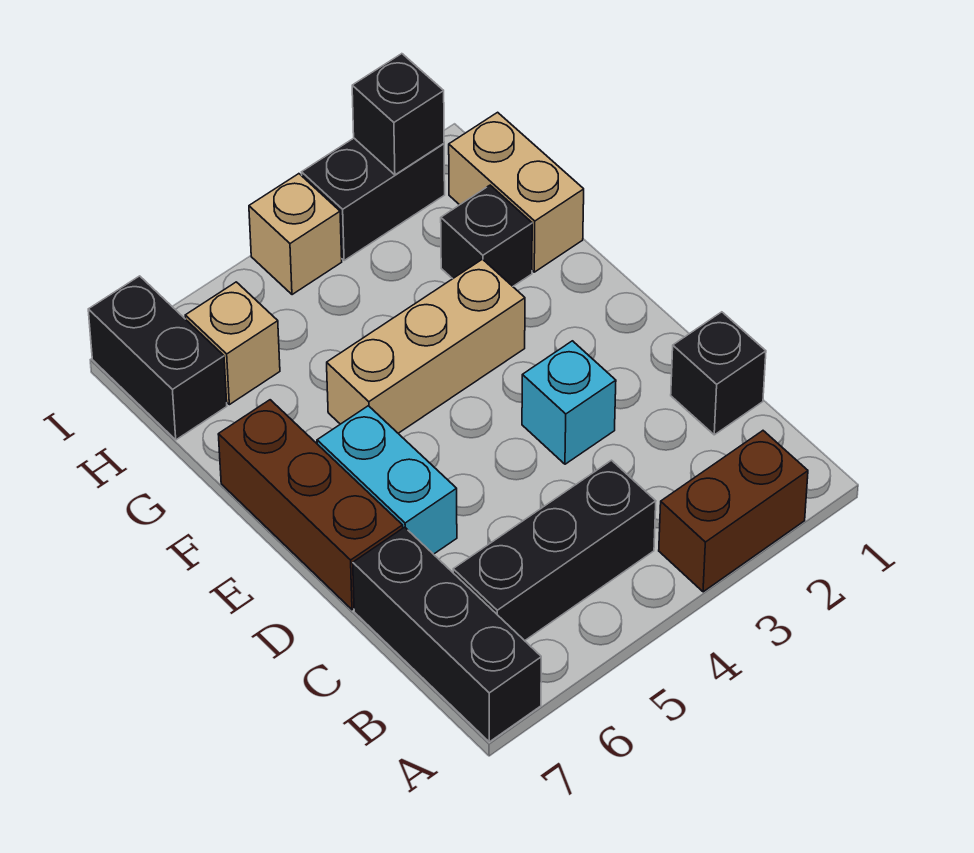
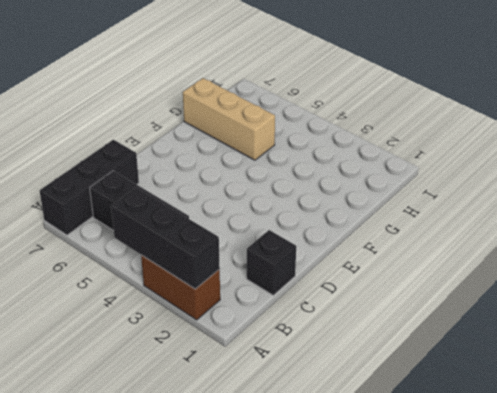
black brick A2:A4 level 2 -> none
tan brick G5:G7 level 1 -> tan brick F3:F5 level 1
none -> cyan brick D3 level 1
none -> cyan brick D6:E6 level 1
none -> brown brick D7:F7 level 1

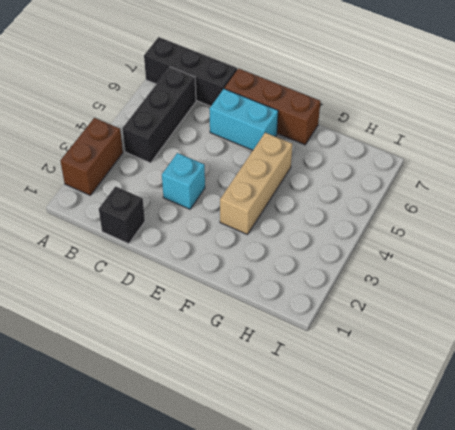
none -> tan brick G1:H1 level 1
none -> black brick G2 level 1
none -> tan brick H6 level 1

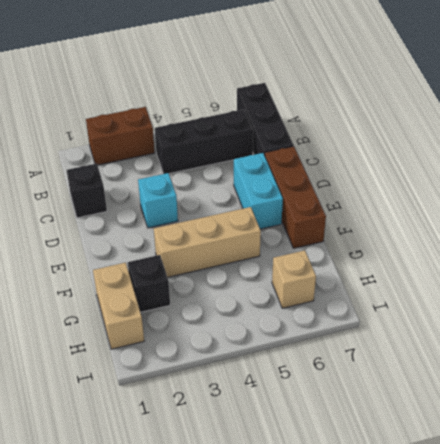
none -> black brick H7:I7 level 1
none -> black brick I2:I3 level 1
none -> tan brick I4 level 1

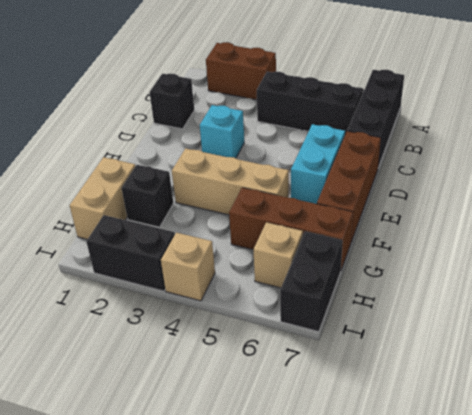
brown brick G5:G7 level 1 -> none
none -> black brick I2 level 2

